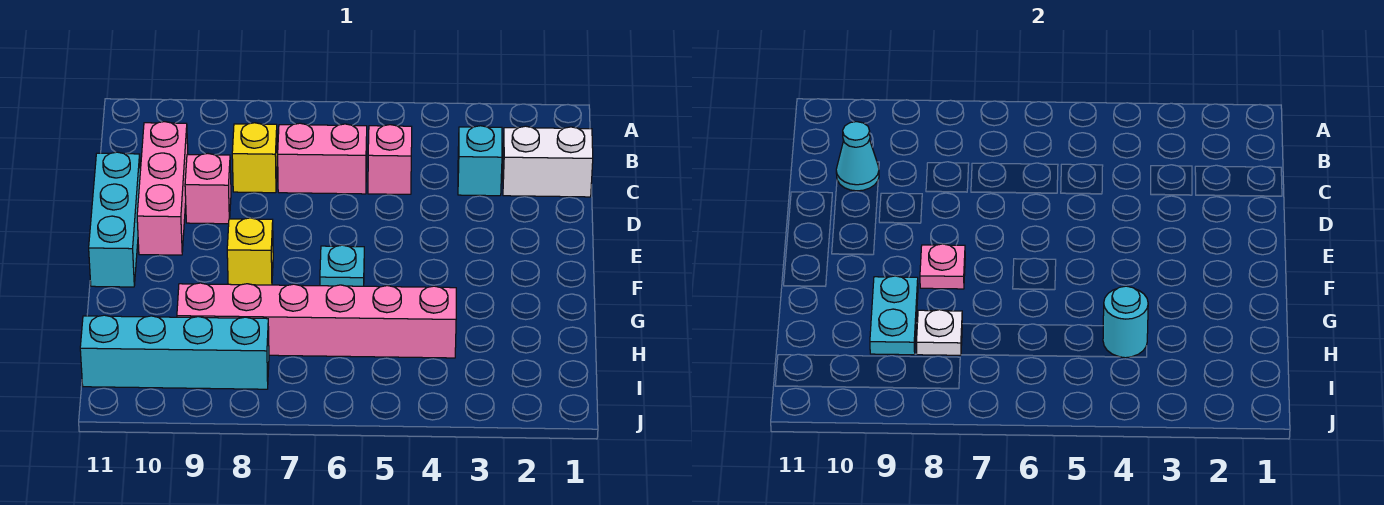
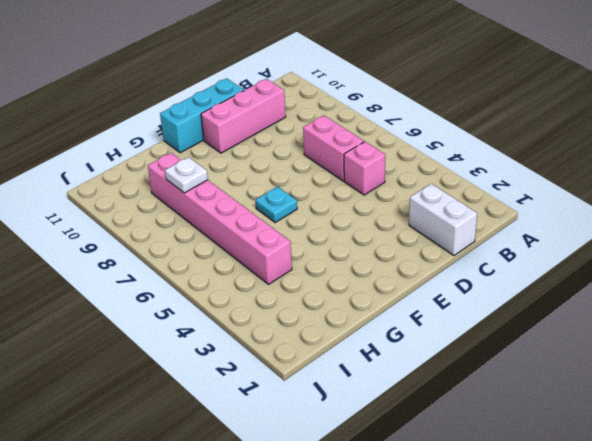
none -> cyan brick C3 level 1
none -> yellow brick C8 level 1
none -> pink brick D9 level 1

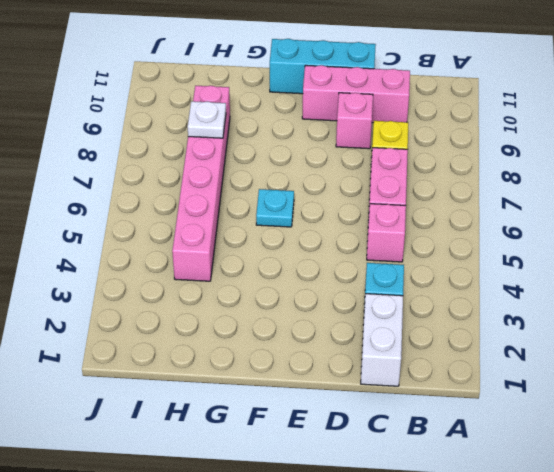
none -> yellow brick F8 level 1
none -> cyan brick I8:I11 level 1
none -> cyan cone C10 level 2

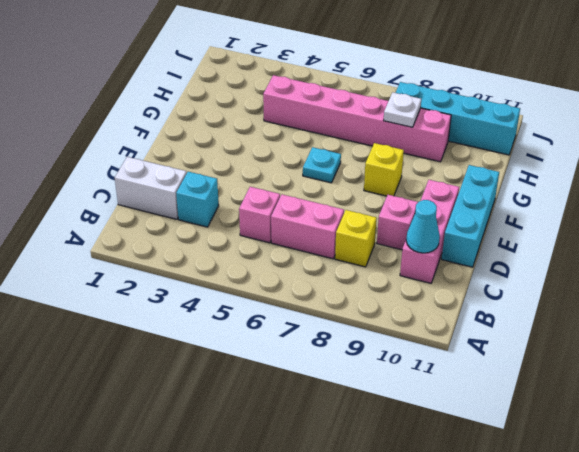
none -> pink plate F8 level 2
none -> cyan plate G9:H9 level 2
none -> cyan round brick H4 level 2

